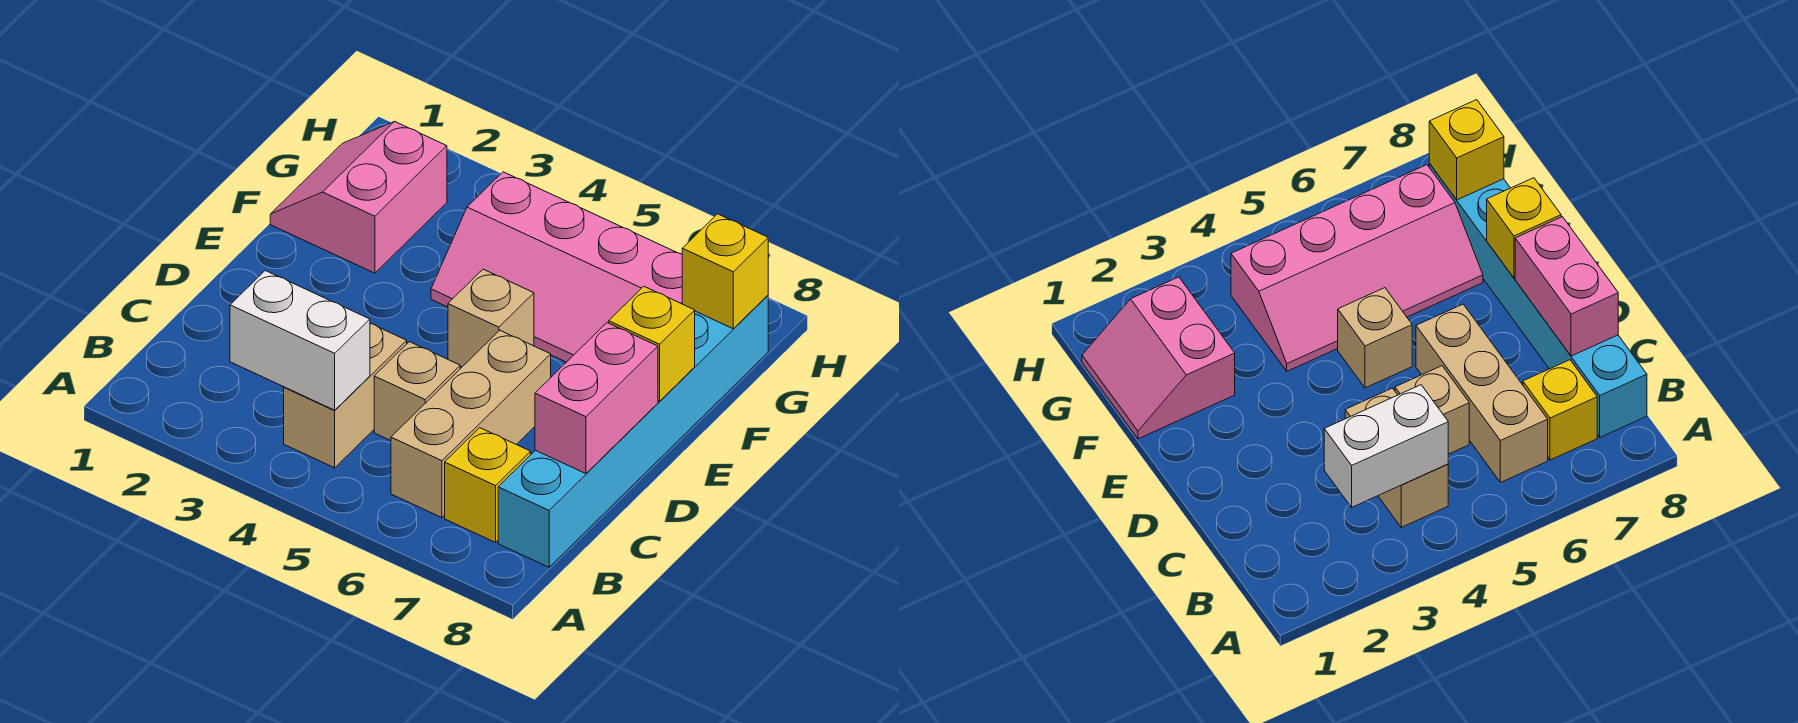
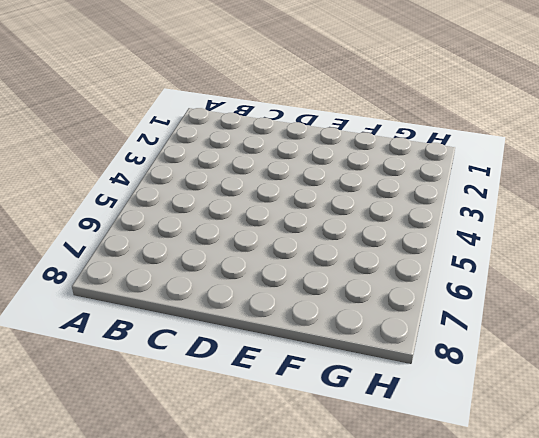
none -> tan brick B4:C4 level 1
none -> tan brick B6:D6 level 1
none -> yellow brick B7 level 1

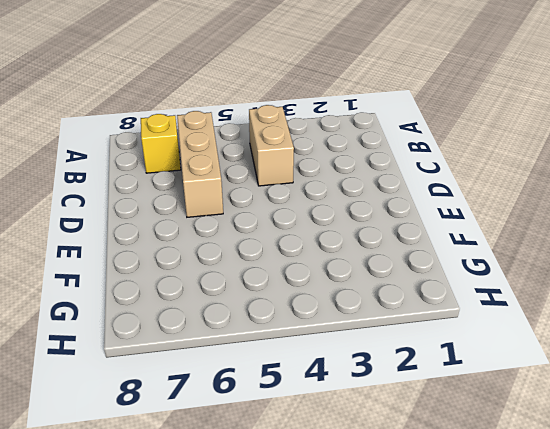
none -> cyan brick B8:G8 level 1
none -> tan brick C5 level 1
none -> tan brick E5 level 1

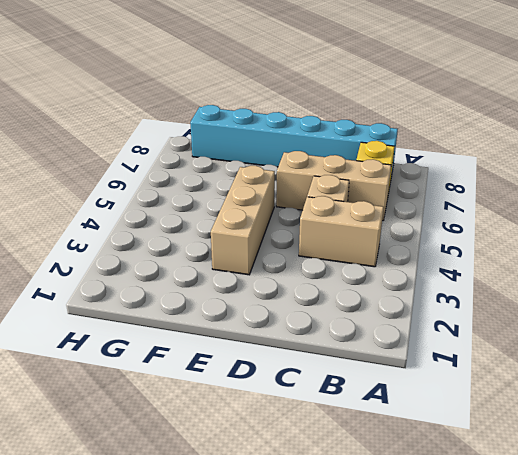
tan brick E3:E5 level 1 -> tan brick E5 level 1
none -> pink slope F1:G2 level 1 top 2
none -> pink slope F4:G7 level 1 top G
none -> white brick B3:B4 level 2

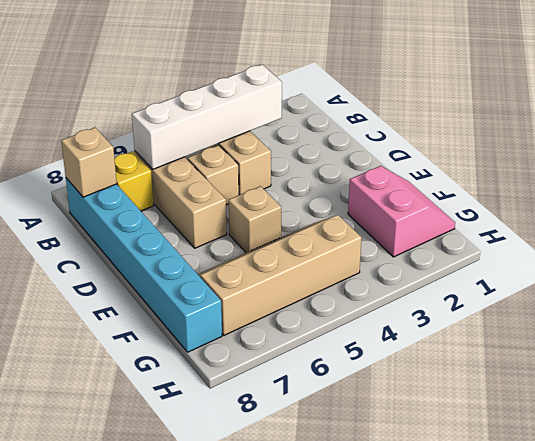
white brick B3:B6 level 2 -> white brick B3:B4 level 2
tan brick B8 level 2 -> none
tan slope F4:G7 level 1 top G -> pink slope F4:G7 level 1 top G
none -> pink brick C8:D8 level 2
none -> yellow brick E8 level 2
none -> yellow brick G8 level 2

